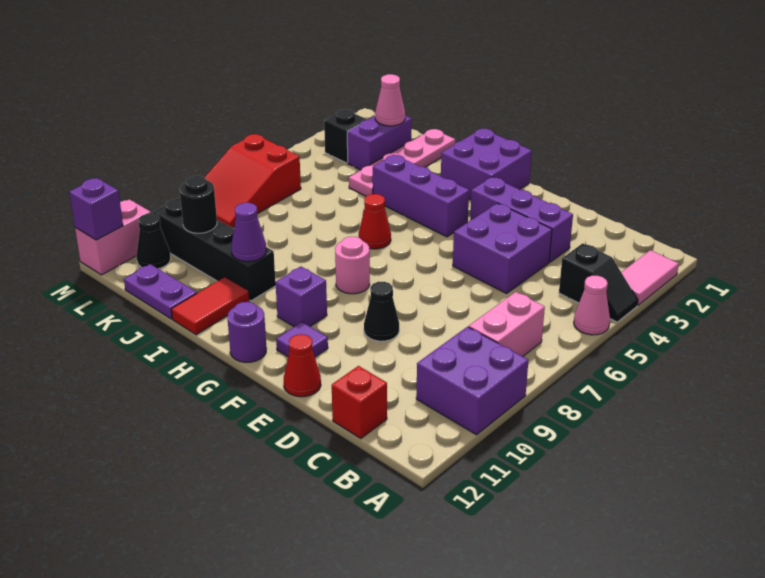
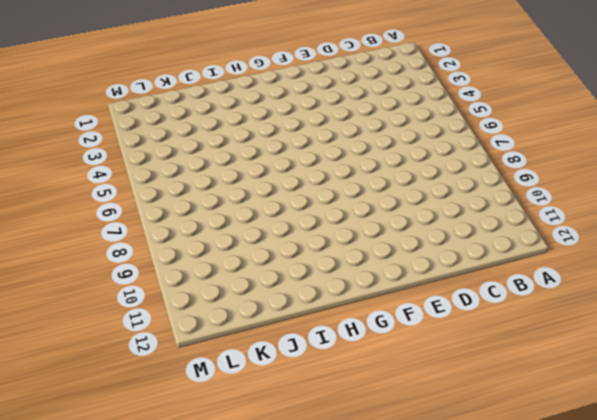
none -> pink tile A2:A3 level 1
none -> black slope A4:B4 level 1 top B
none -> pink cone A5 level 1
none -> purple brick A9:B10 level 1

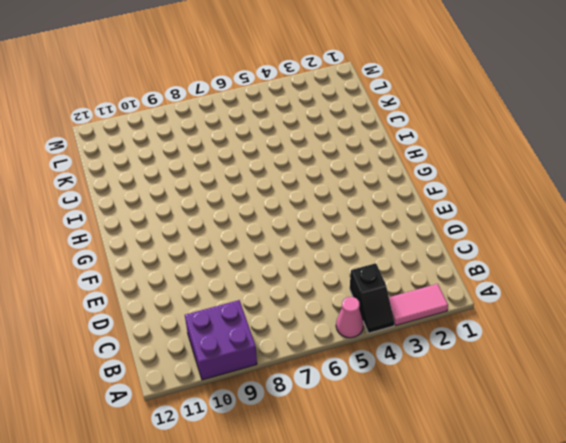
none -> pink brick B7:B8 level 1
none -> red brick C12 level 1
none -> purple brick D3:F3 level 1
none -> purple brick D4:E5 level 1

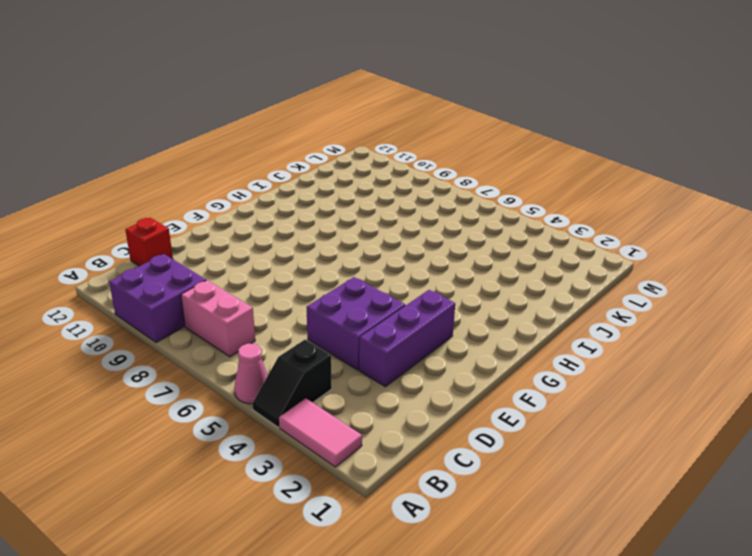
none -> black cone E9 level 1
none -> red cone E12 level 1
none -> purple tile F11 level 1
none -> purple brick G1:H2 level 1

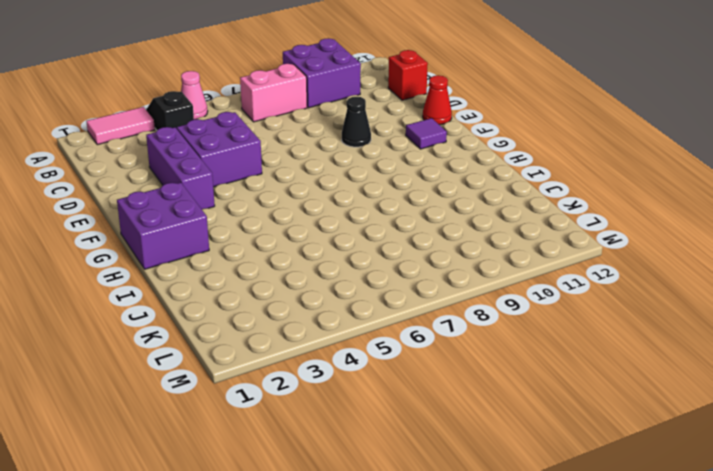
none -> purple brick G4:I4 level 1
none -> pink round brick G8 level 1
none -> purple brick G10 level 1
none -> purple round brick G12 level 1

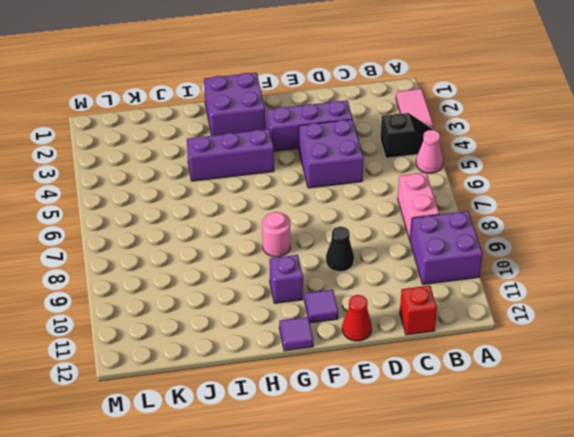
purple tile G12 level 1 -> purple round brick G12 level 1
none -> red cone H6 level 1
none -> black brick I10:L10 level 1
none -> red tile I11:I12 level 1
none -> pink plate J1:J4 level 1

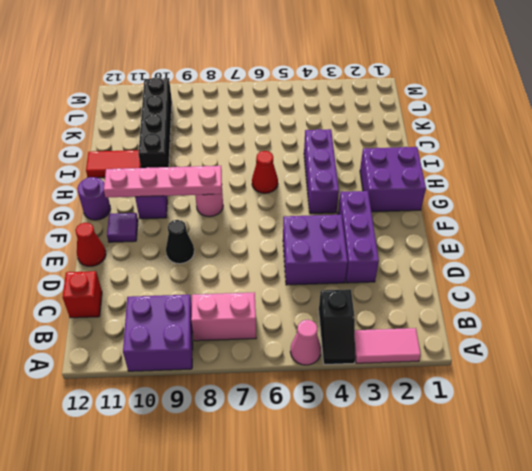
pink plate G8:G11 level 2 -> pink plate J1:J4 level 1
none -> purple plate J12:K12 level 1
none -> purple brick K2:K3 level 1
none -> black brick L3 level 1
none -> red slope L6:M8 level 1 top 6

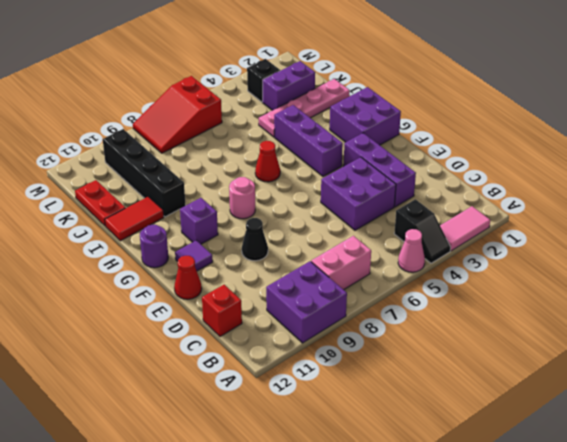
red plate J12:K12 level 1 -> purple plate J12:K12 level 1
none -> black cone L11 level 1
none -> pink brick M11:M12 level 1
none -> purple cone I10 level 2
none -> pink cone K2 level 2

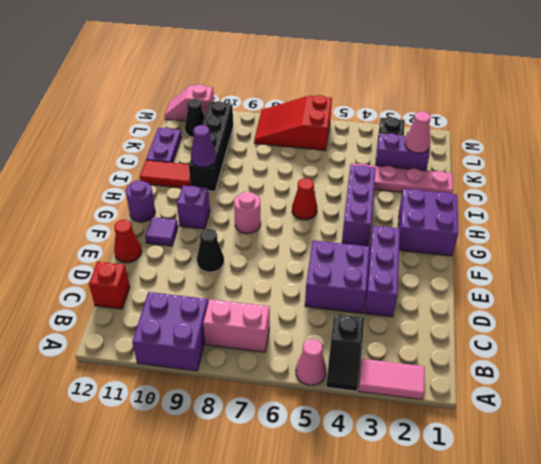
pink slope M11:M12 level 1 top 11 -> pink brick M11:M12 level 1
none -> black round brick K10 level 2
none -> purple brick M12 level 2

